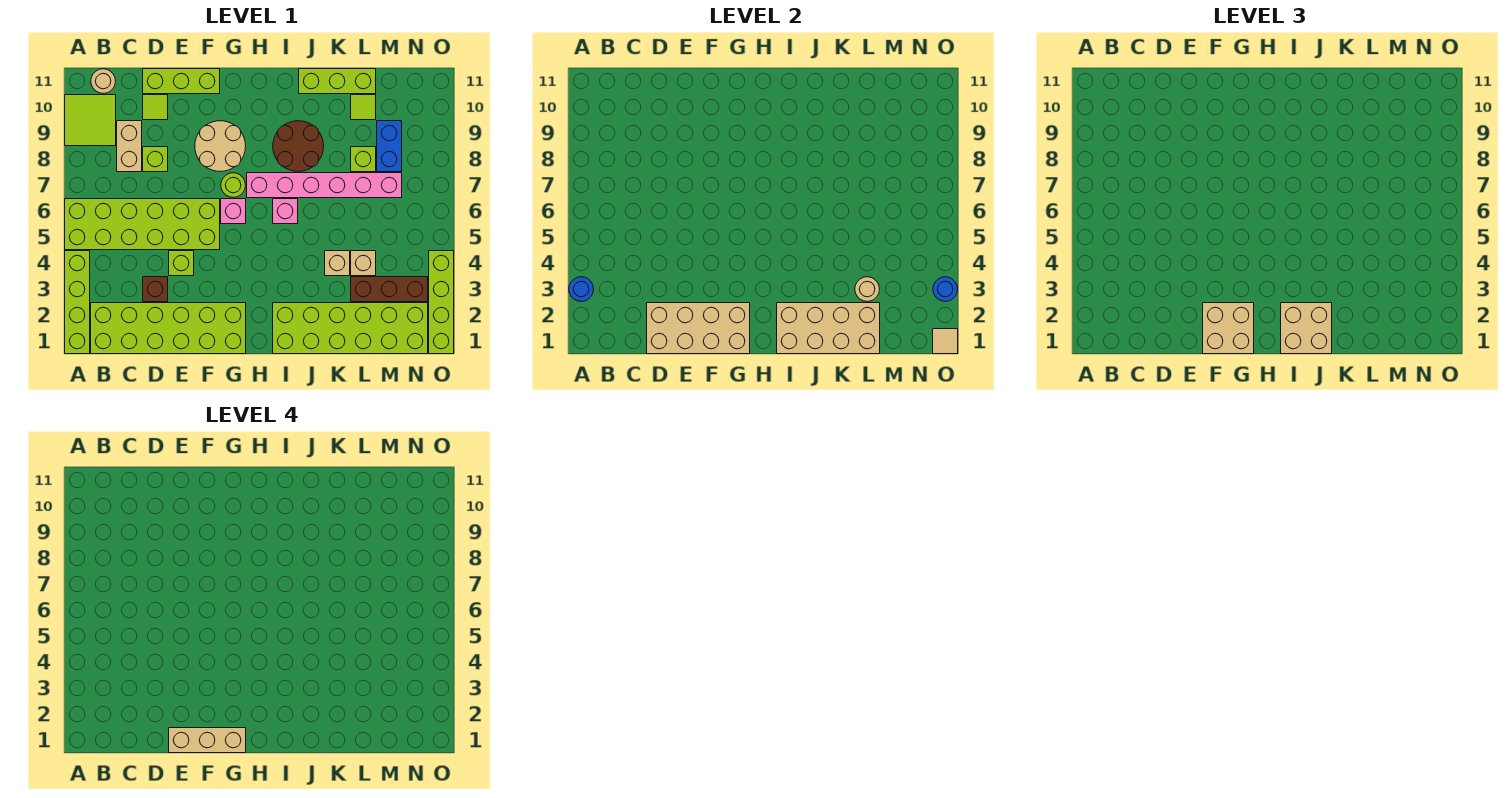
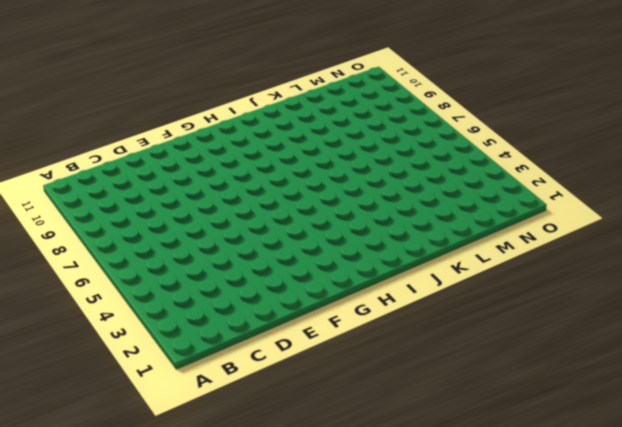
none -> lime brick A1:A4 level 1
none -> lime brick A5:F6 level 1
none -> lime tile A9:B10 level 1
none -> lime brick B1:G2 level 1

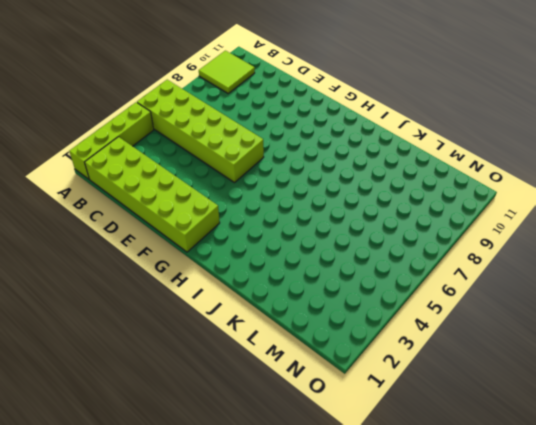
none -> tan round brick B11 level 1
none -> tan brick C8:C9 level 1
none -> brown brick D3 level 1
none -> lime brick D8 level 1

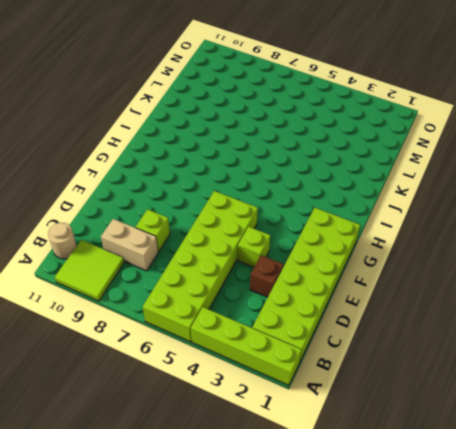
none -> lime tile D10 level 1
none -> lime brick D11:F11 level 1
none -> tan round brick F8:G9 level 1
none -> pink brick G6 level 1

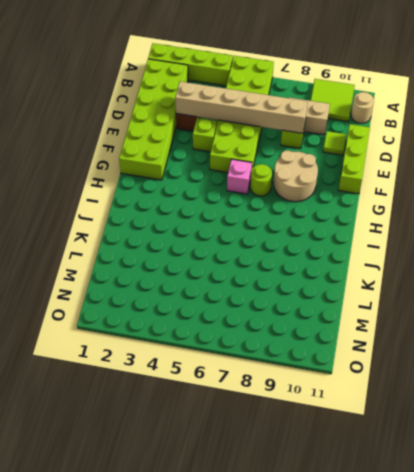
tan brick D3:D8 level 2 -> none
none -> pink brick H7:M7 level 1
none -> lime brick I1:N2 level 1
none -> pink brick I6 level 1
none -> brown round brick I8:J9 level 1

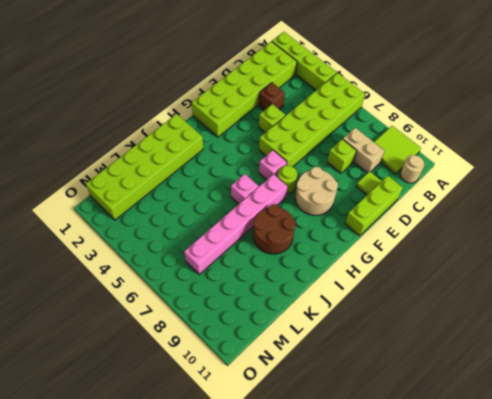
none -> lime brick J11:L11 level 1
none -> tan brick K4 level 1
none -> brown brick L3:N3 level 1
none -> tan brick L4 level 1

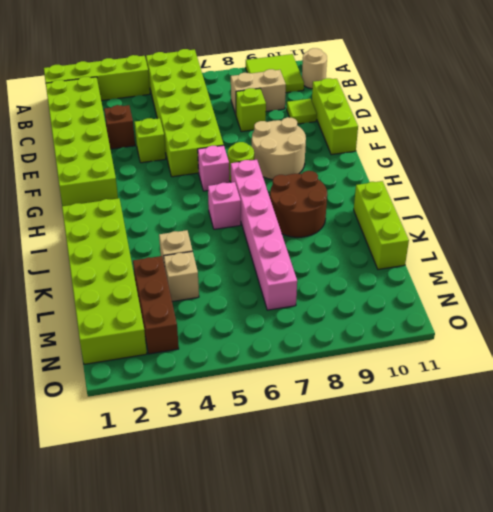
none -> lime brick L8 level 1
none -> lime tile L10 level 1
none -> blue brick M8:M9 level 1
none -> lime brick O1:O4 level 1

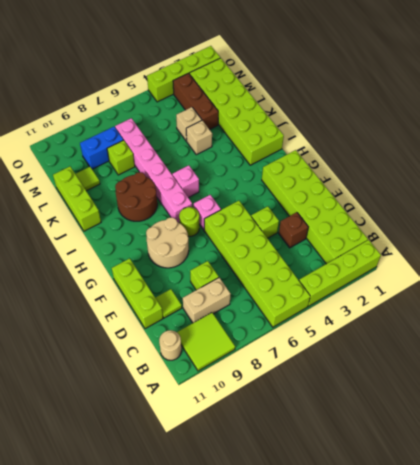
none -> blue round brick A3 level 2
none -> tan brick D1:G2 level 2
none -> tan brick I1:L2 level 2
none -> tan round brick L3 level 2

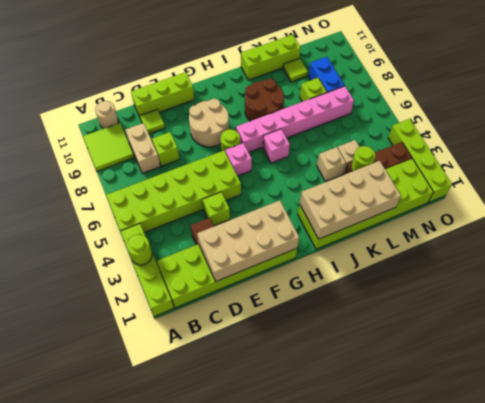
lime round brick A3 level 2 -> blue round brick A3 level 2
lime round brick L3 level 2 -> tan round brick L3 level 2
none -> tan tile O1 level 2
none -> blue round brick O3 level 2
none -> tan brick F1:G2 level 3
none -> tan brick I1:J2 level 3

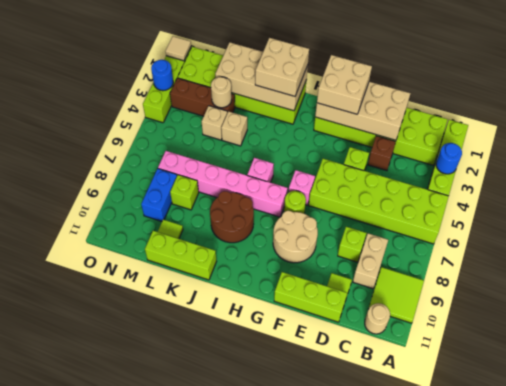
none -> tan brick E1:G1 level 4

